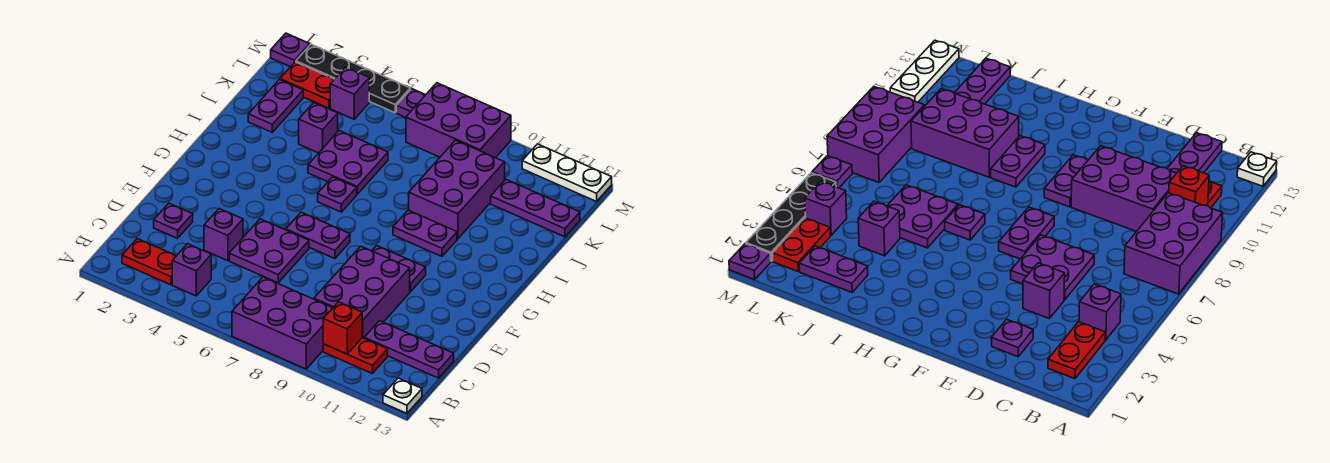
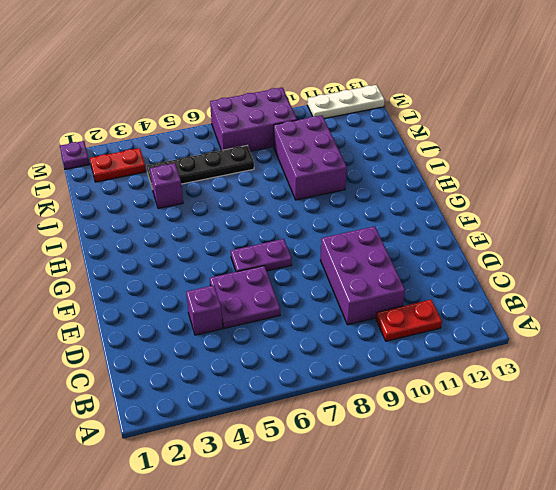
black plate K4:K7 level 1 -> black plate M2:M5 level 1
none -> purple brick A7:B9 level 1
none -> white plate A13 level 1
none -> red plate B2:B3 level 1

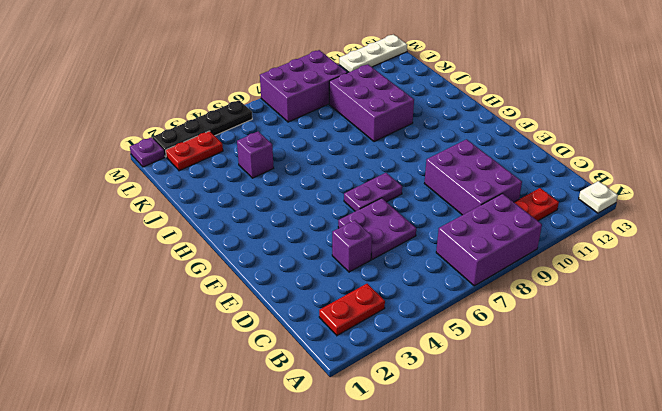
none -> purple brick B4 level 1
none -> purple plate C11:C13 level 1
none -> purple plate D2 level 1

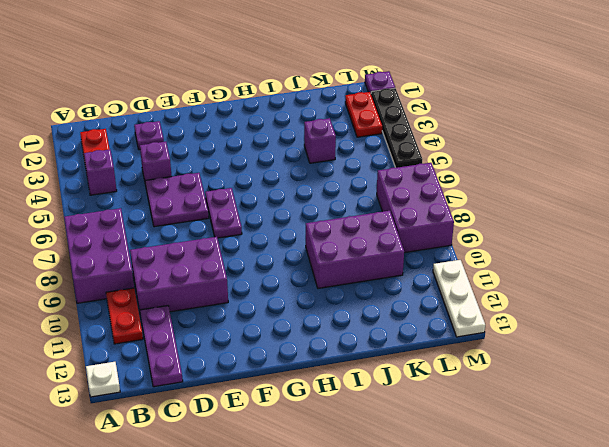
none -> purple plate F9:F10 level 1
none -> purple plate H6 level 1
none -> purple plate H9:H10 level 1

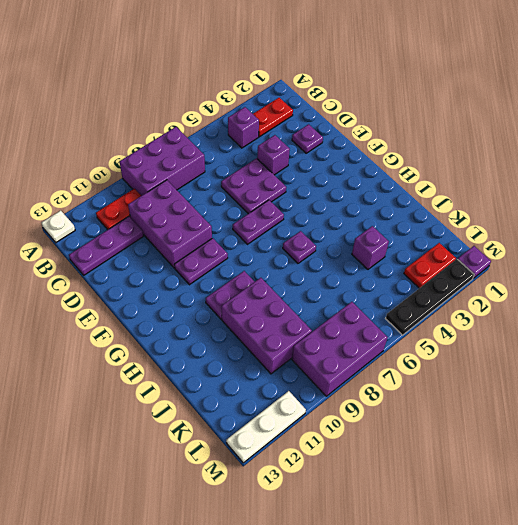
none -> purple plate I5:J6 level 1
none -> purple plate J2:K2 level 1
none -> purple plate K11:K13 level 1

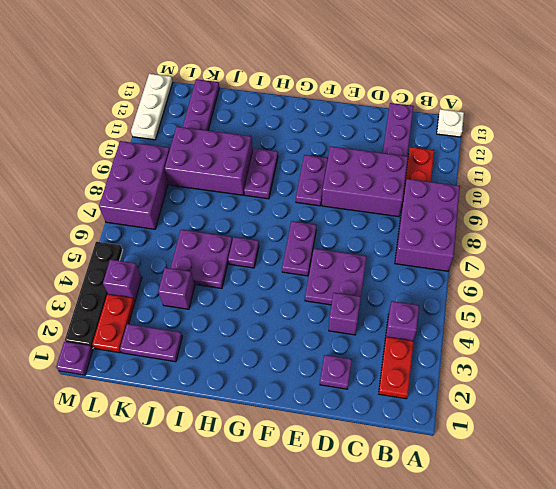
none -> purple plate M6 level 1
none -> red brick B10 level 2

